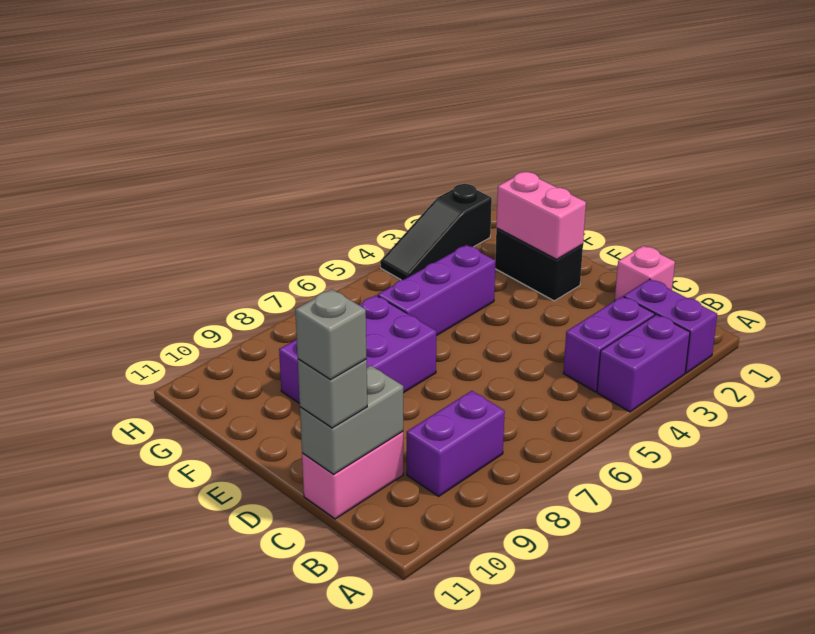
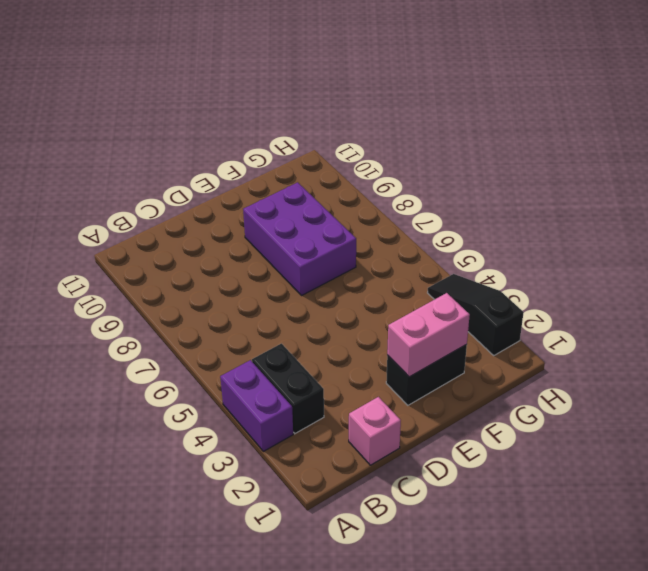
black brick B3:B4 level 1 -> purple brick B3:B4 level 1
none -> purple brick A2:B2 level 1
none -> purple brick B8:B9 level 1
none -> pink brick C10:C11 level 1

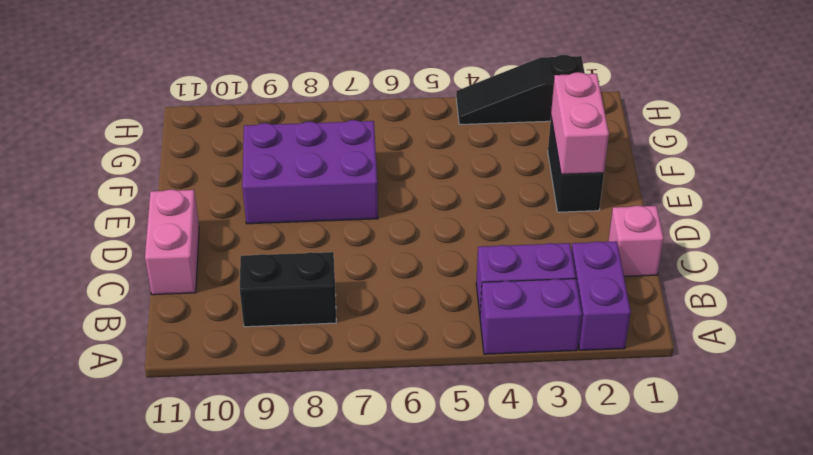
black brick B8:B9 level 1 -> purple brick B8:B9 level 1
pink brick C11:D11 level 1 -> pink brick C10:C11 level 1
none -> purple brick F4:F6 level 1
none -> grey brick C10:C11 level 2
none -> grey brick C11 level 3

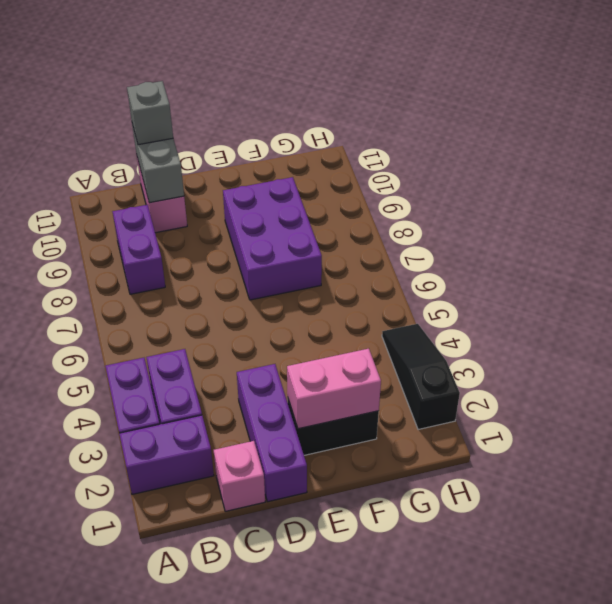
purple brick D1:D3 level 1 -> purple brick F4:F6 level 1
none -> grey brick C11 level 4

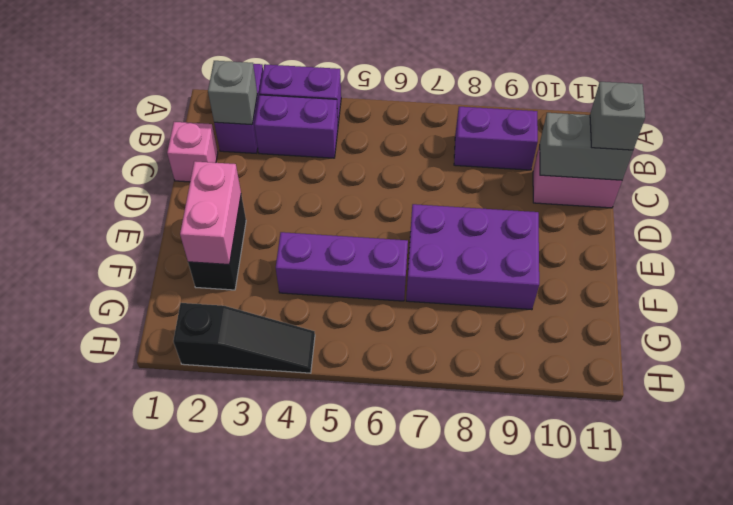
grey brick B2 level 2 -> grey brick C11 level 4

